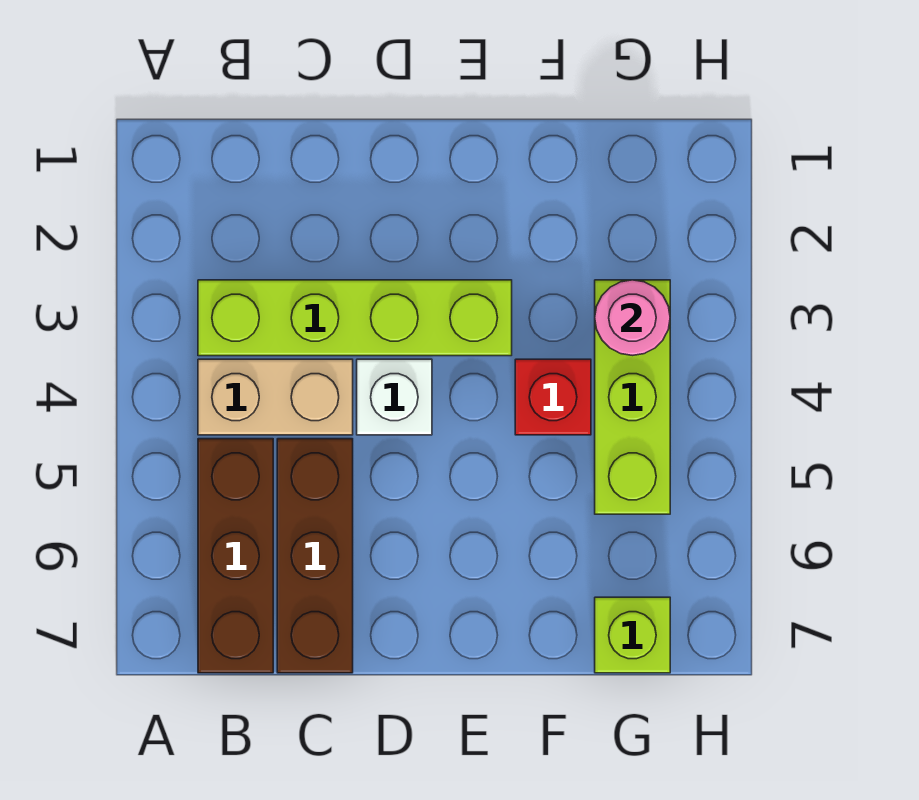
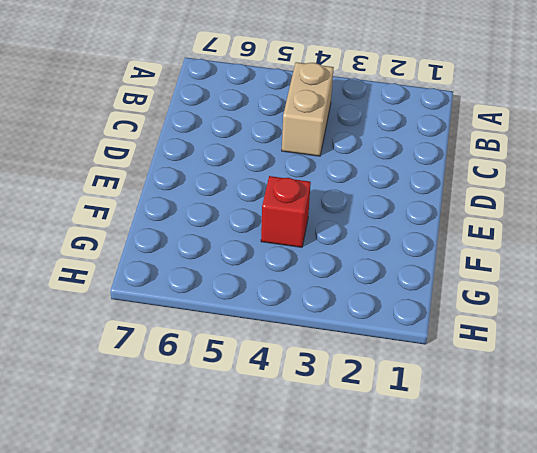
none -> lime brick B3:E3 level 1
none -> brown brick B5:B7 level 1

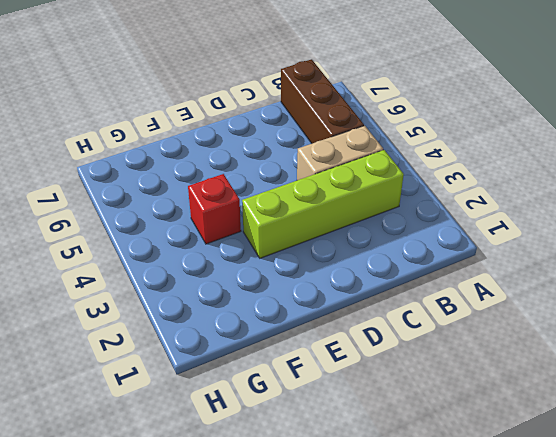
none -> brown brick C5:C7 level 1
none -> white brick D4 level 1

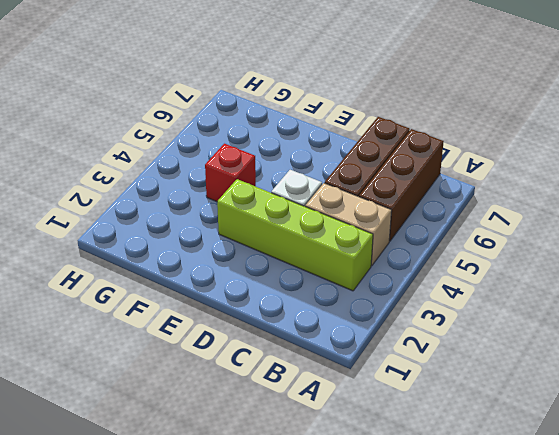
none -> lime brick G3:G5 level 1
none -> lime brick G7 level 1

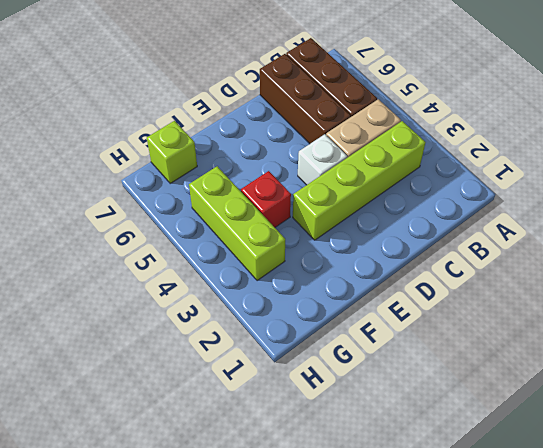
none -> pink round brick G3 level 2

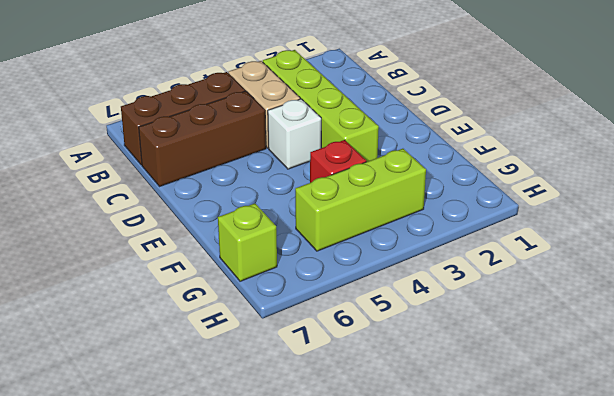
none -> pink round brick G3 level 2

